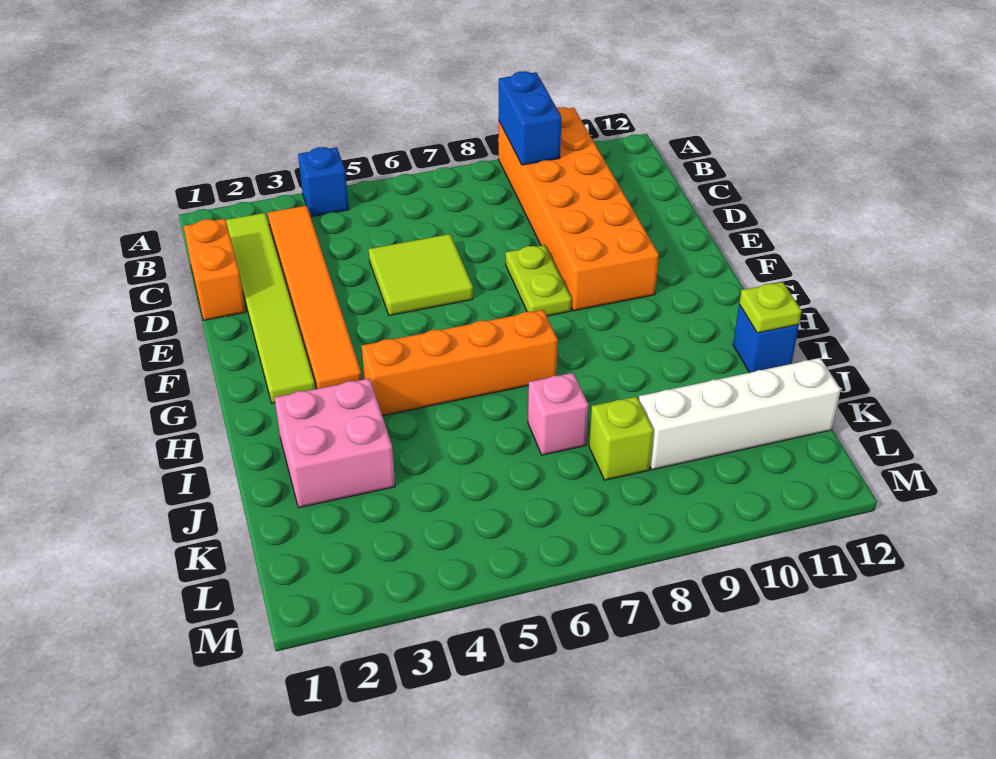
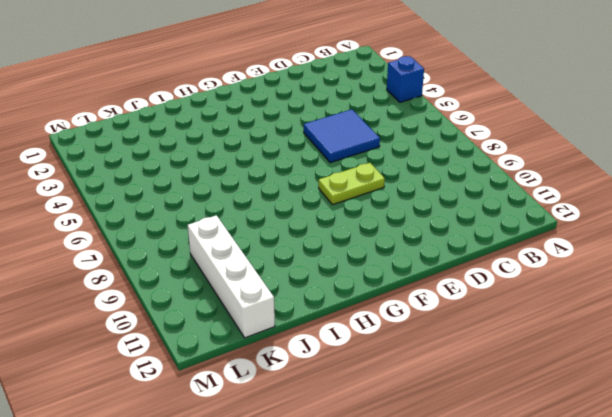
blue tile D5:E6 level 1 -> lime tile D5:E6 level 1
none -> orange brick A9:F10 level 1
none -> lime tile B2:G2 level 1
none -> orange tile B3:G3 level 1

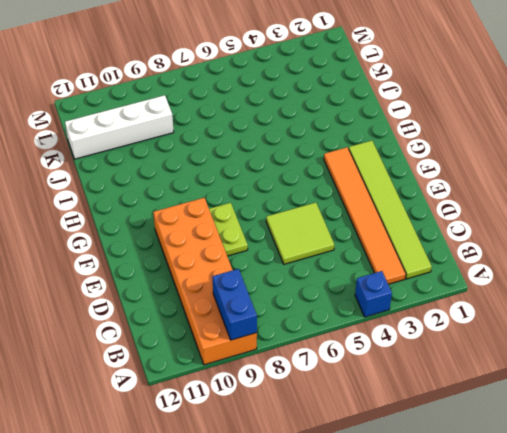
none -> orange brick C1:D1 level 1
none -> orange brick H4:H7 level 1
none -> pink brick I2:J3 level 1

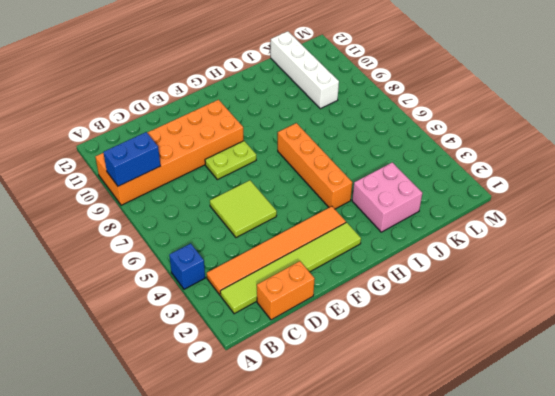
none -> blue brick I12 level 1
none -> pink brick J7 level 1
none -> lime brick K8 level 1

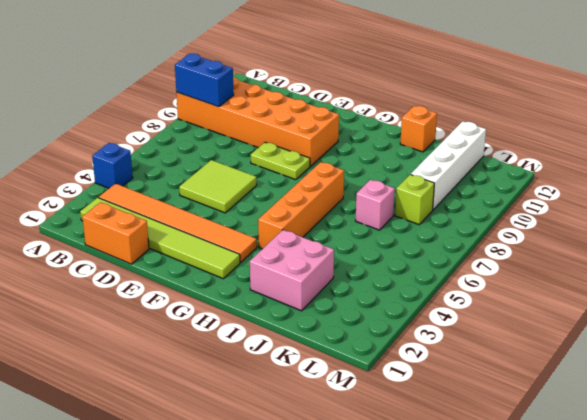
orange brick I12 level 1 -> blue brick I12 level 1
none -> lime plate I12 level 2

